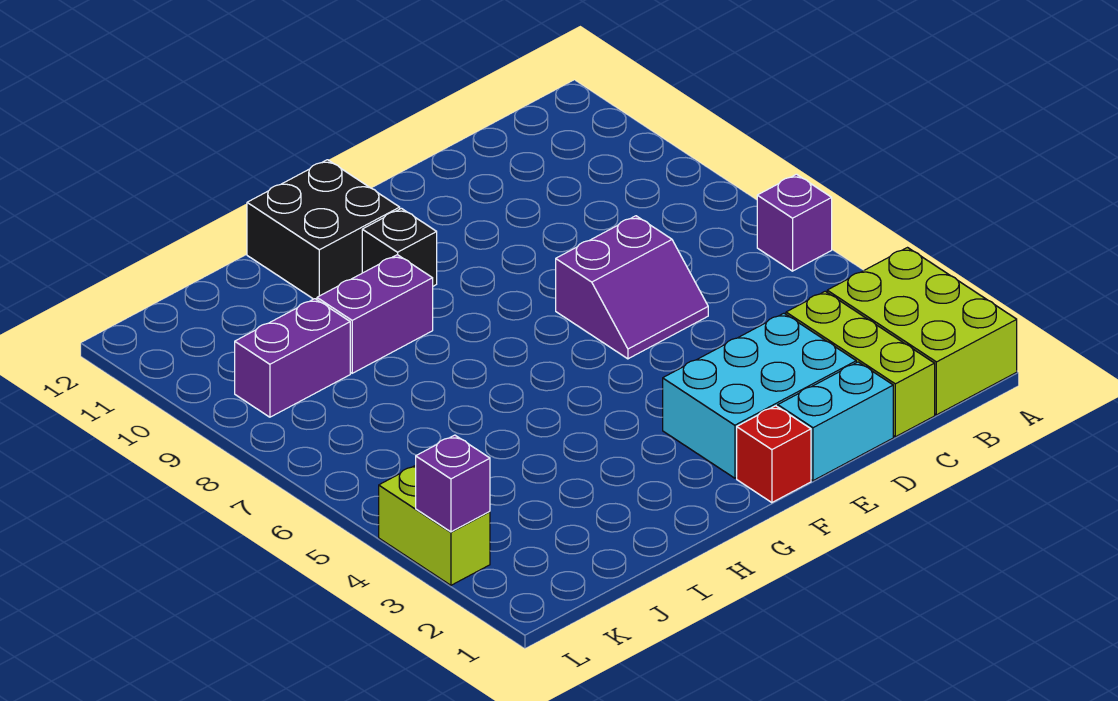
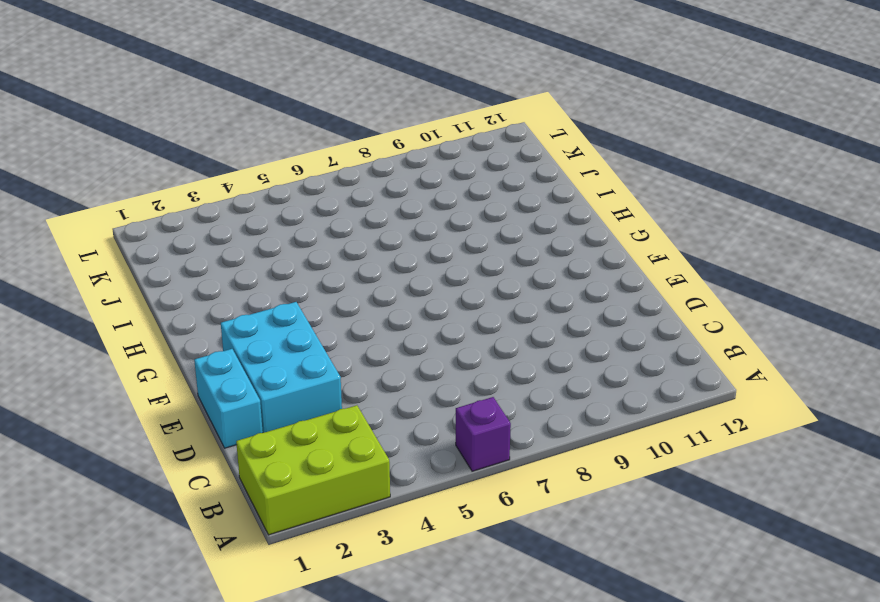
none -> lime brick C1:C3 level 1
none -> purple slope D6:E7 level 1 top 7
none -> red brick F1 level 1

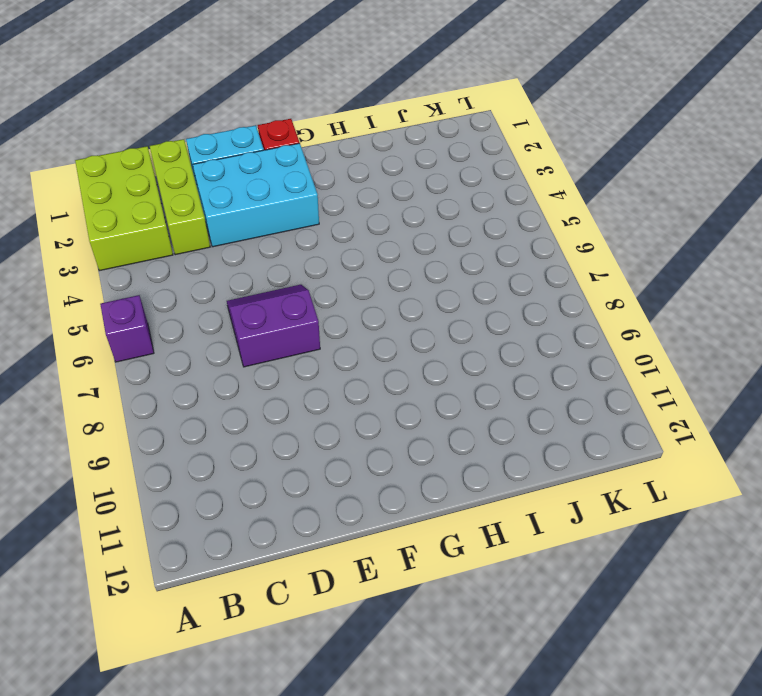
none -> black brick G10 level 1
none -> black brick G11:H12 level 1
none -> purple brick H9:I9 level 1

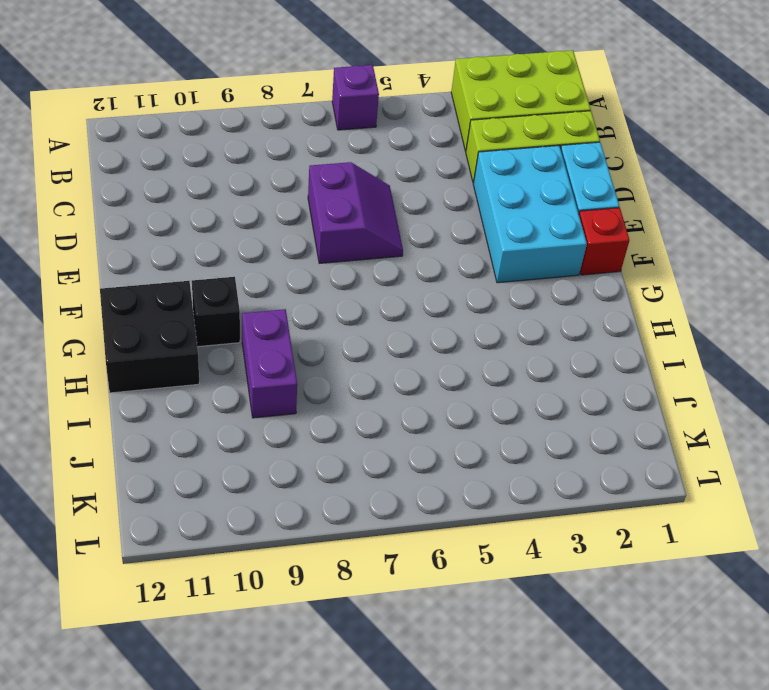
none -> purple brick J9:K9 level 1
none -> lime brick L3:L4 level 1
none -> purple brick L3 level 2

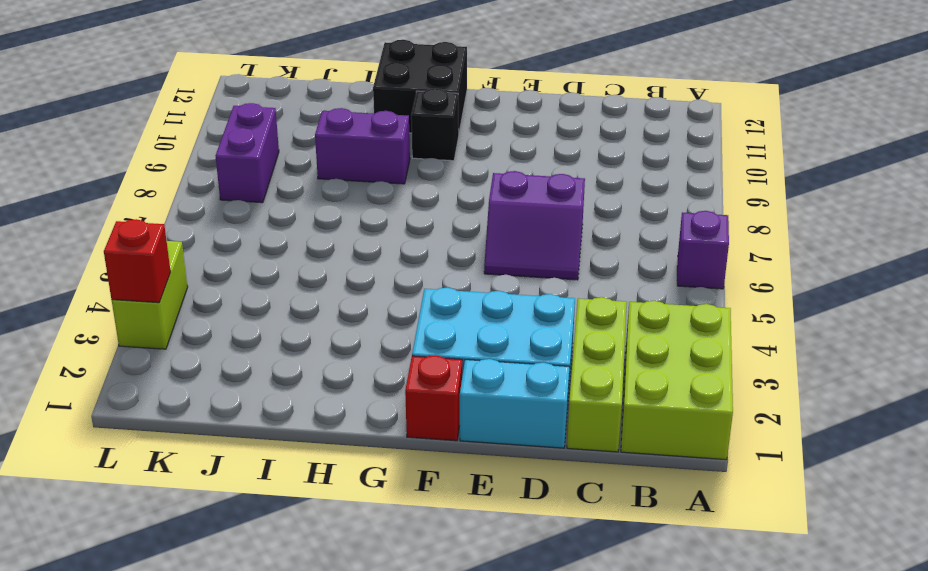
purple brick K8:K9 level 1 -> purple brick J9:K9 level 1
red brick L3 level 2 -> purple brick L3 level 2

